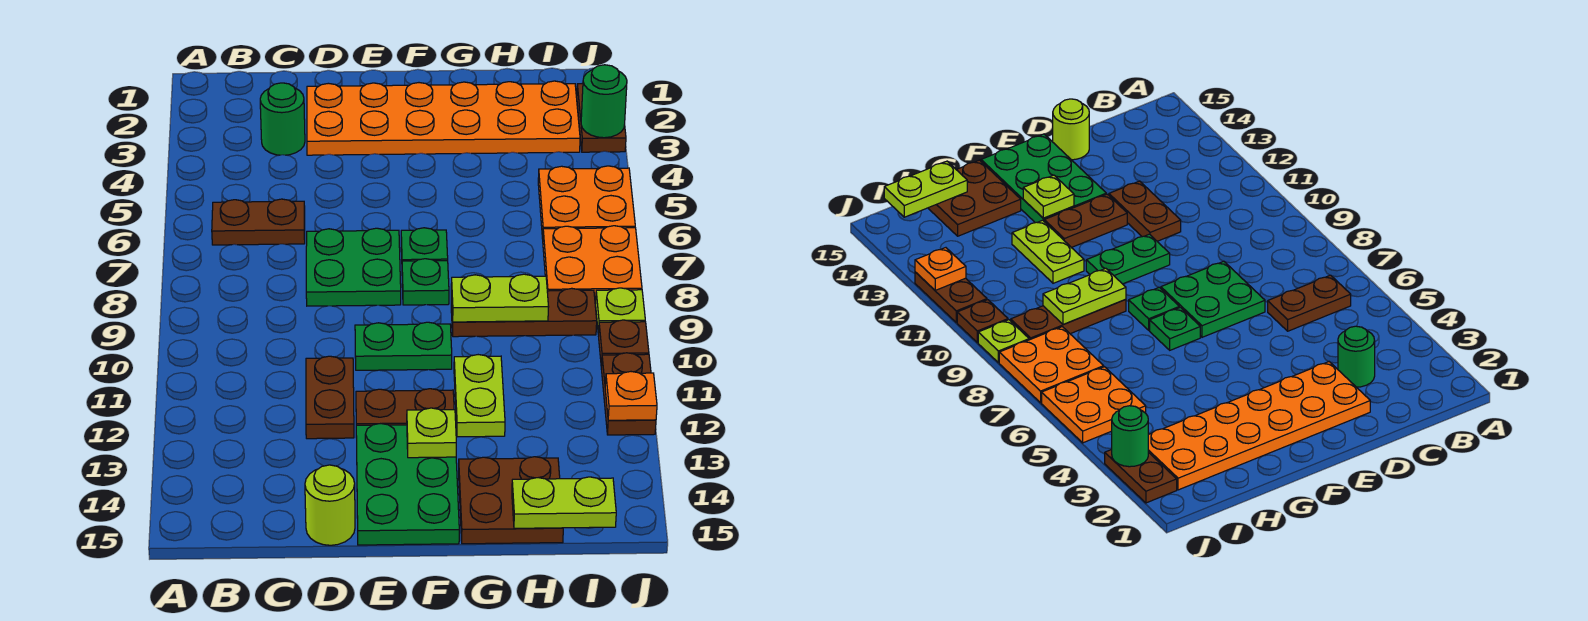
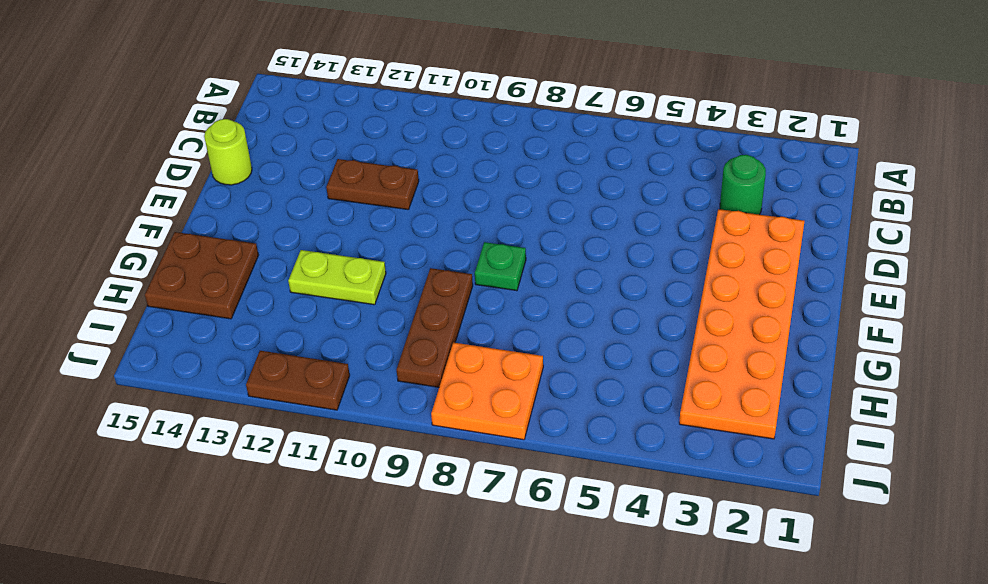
none -> brown plate B6:C6 level 1
none -> green plate D7:E8 level 1
none -> green plate E10:F10 level 1

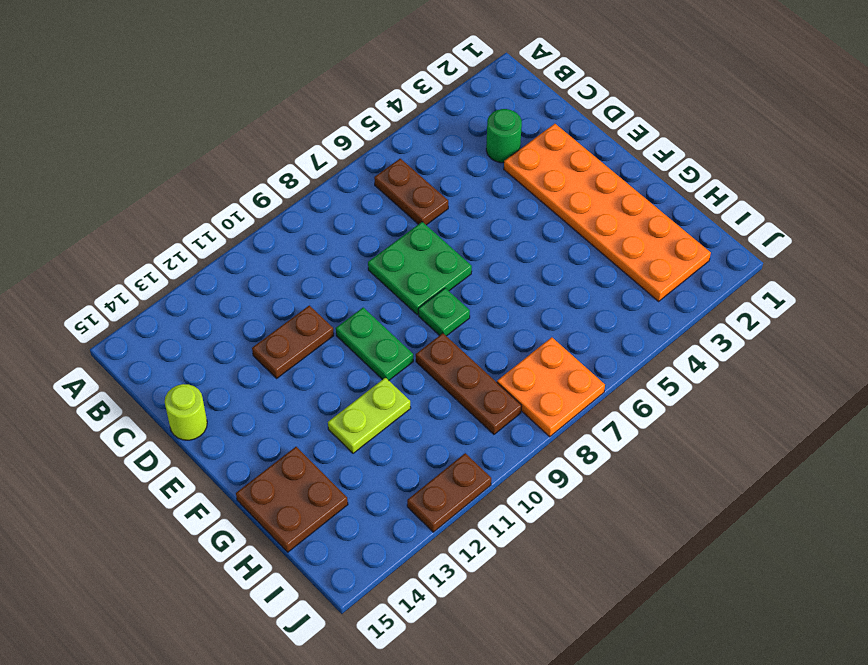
none -> brown plate E12:F12 level 1
none -> green plate E13:F15 level 1
none -> green plate F7 level 1

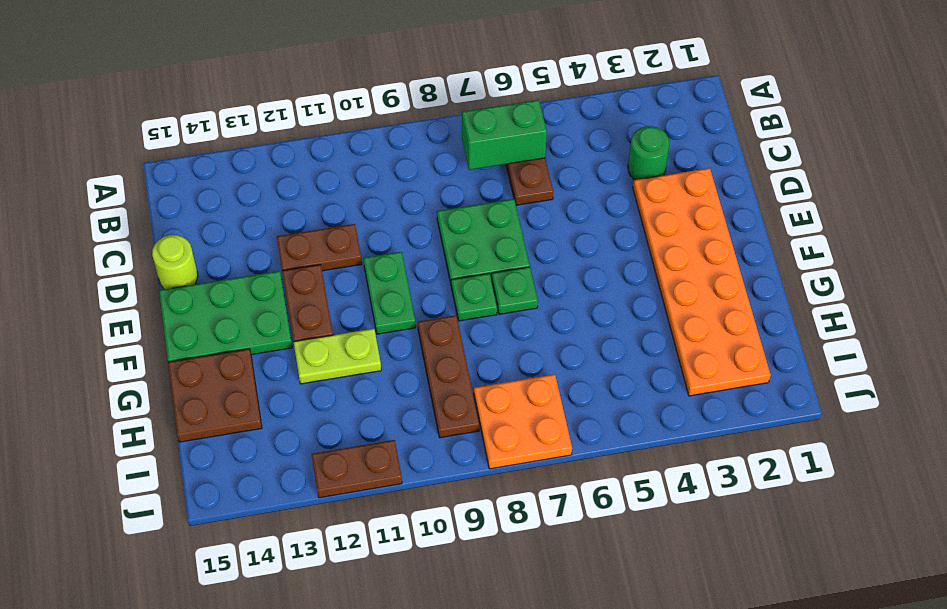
green brick B6:B7 level 2 -> none
none -> orange plate I5:J6 level 1
none -> brown plate J2:J3 level 1
none -> lime plate J9 level 1

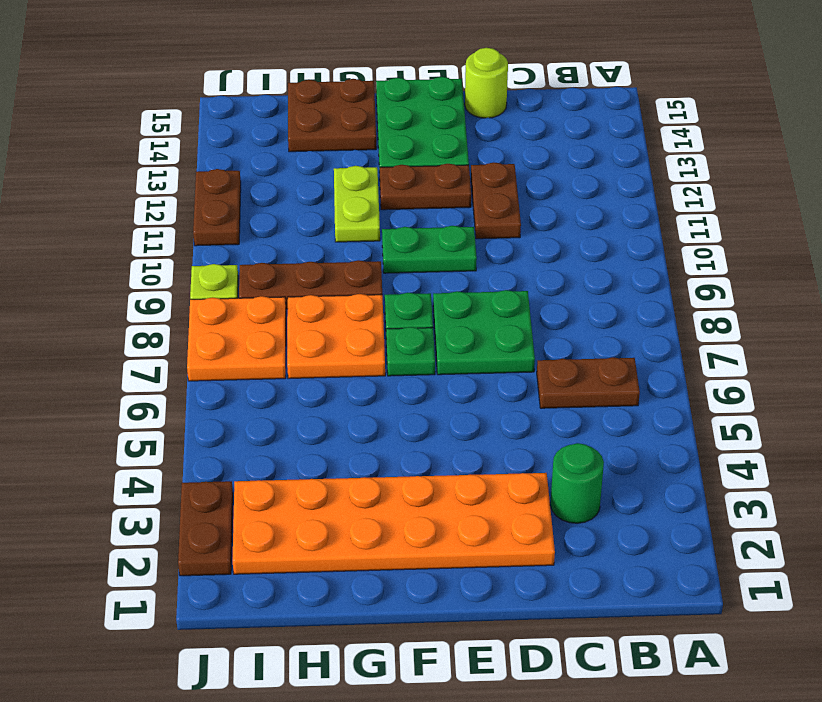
orange plate G7:H8 level 1 -> orange plate I5:J6 level 1
none -> brown plate J10 level 1
none -> lime plate F13 level 2
none -> lime plate G9:H9 level 2

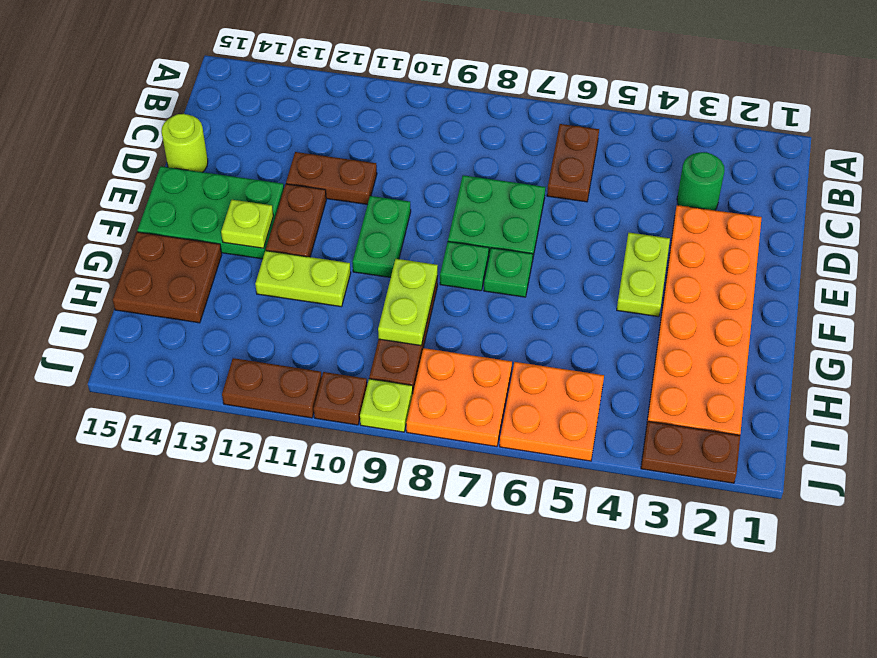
lime plate E4:F4 level 1 -> lime plate H15:I15 level 2
none -> green round brick J3 level 2
none -> orange plate J12 level 2

